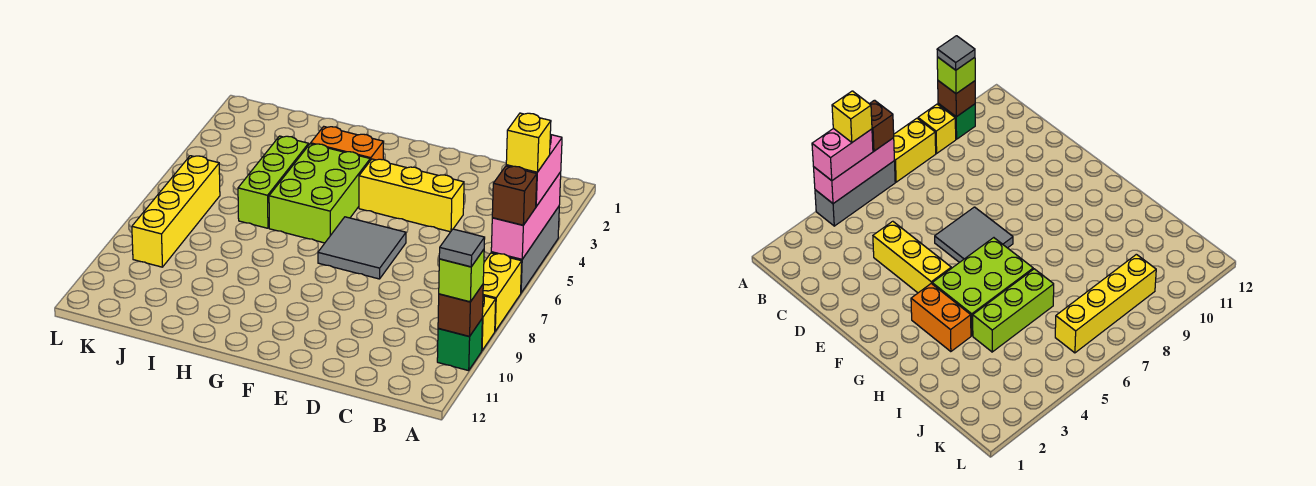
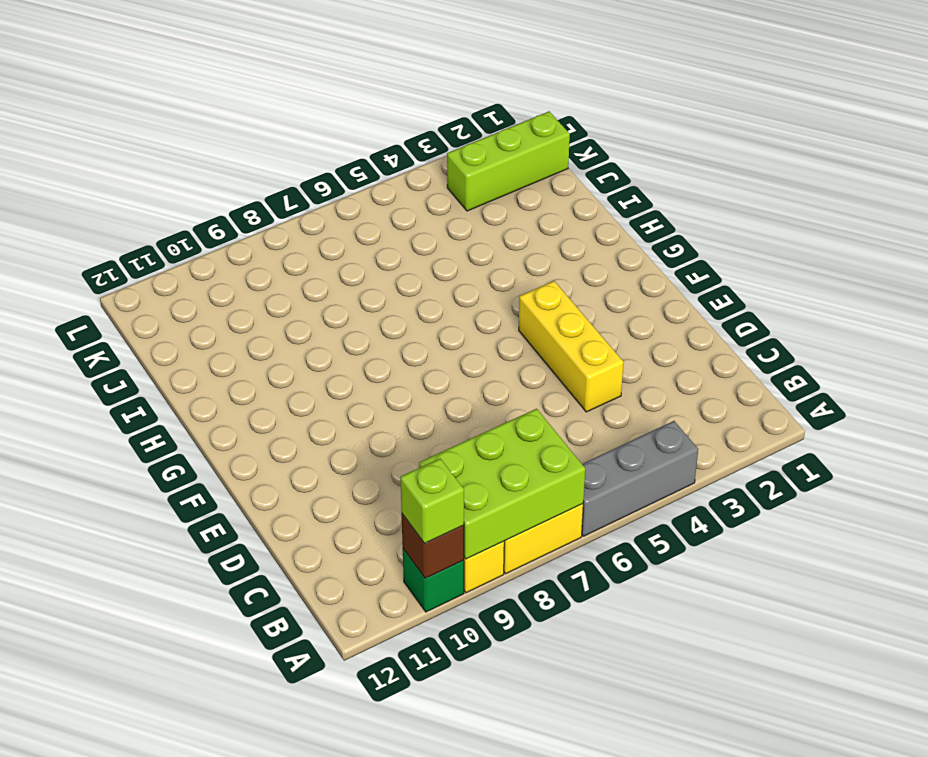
lime brick A7:B9 level 2 -> lime brick G4:H6 level 1
lime brick K1:K3 level 1 -> lime brick I4:I6 level 1
none -> grey tile E6:F7 level 1
none -> orange brick G3:H3 level 1
none -> yellow brick K6:K9 level 1

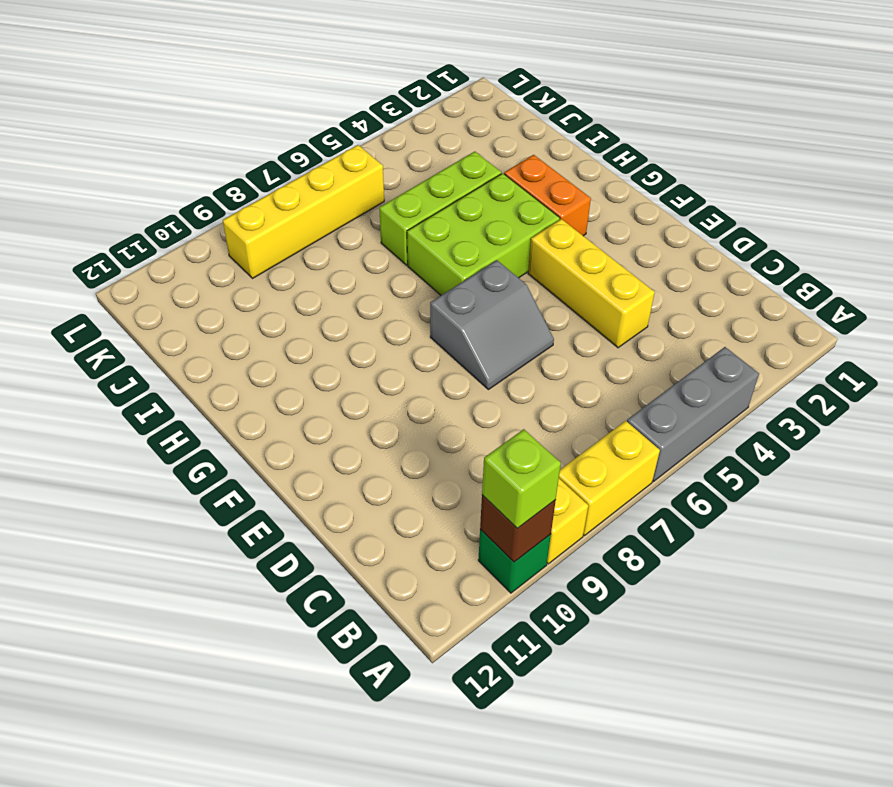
grey slope E6:F7 level 1 top F -> grey tile E6:F7 level 1
none -> pink brick A4:A6 level 2
none -> pink brick A4:A5 level 3
none -> brown brick A6 level 3

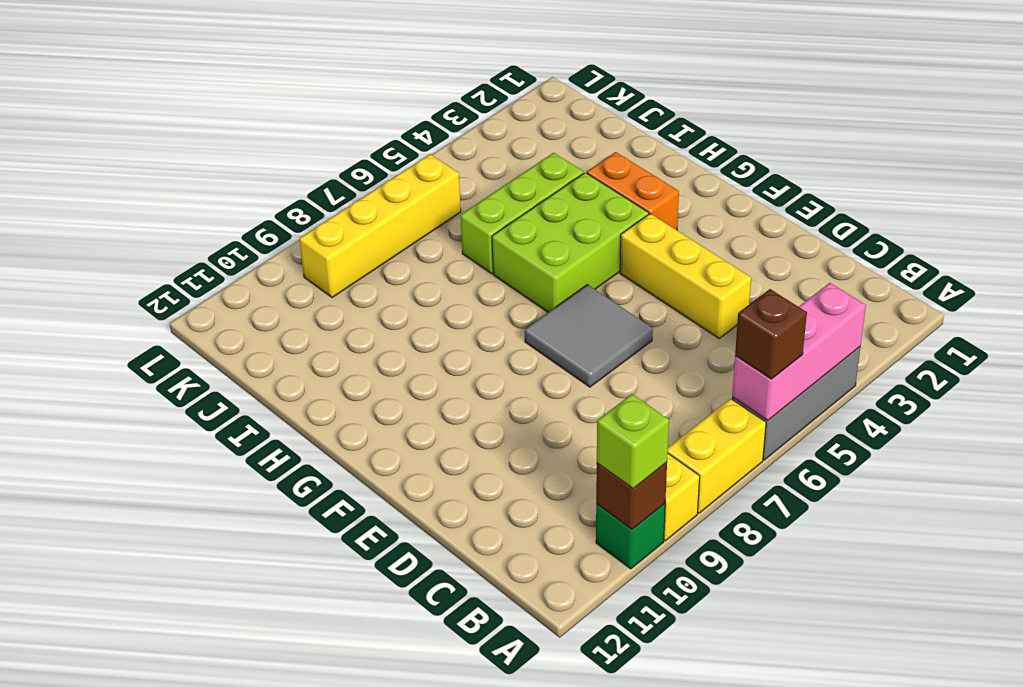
none -> pink brick A4:A5 level 3
none -> yellow brick A5 level 4
none -> grey tile A10 level 4

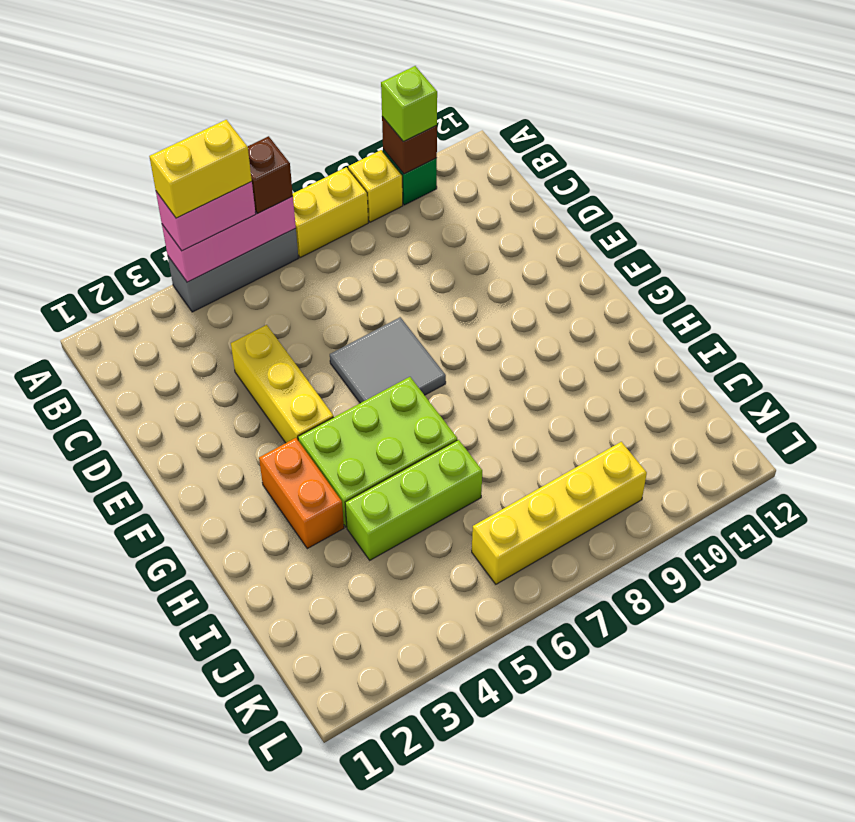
yellow brick A4:A5 level 4 -> yellow brick A5 level 4
none -> grey tile A10 level 4

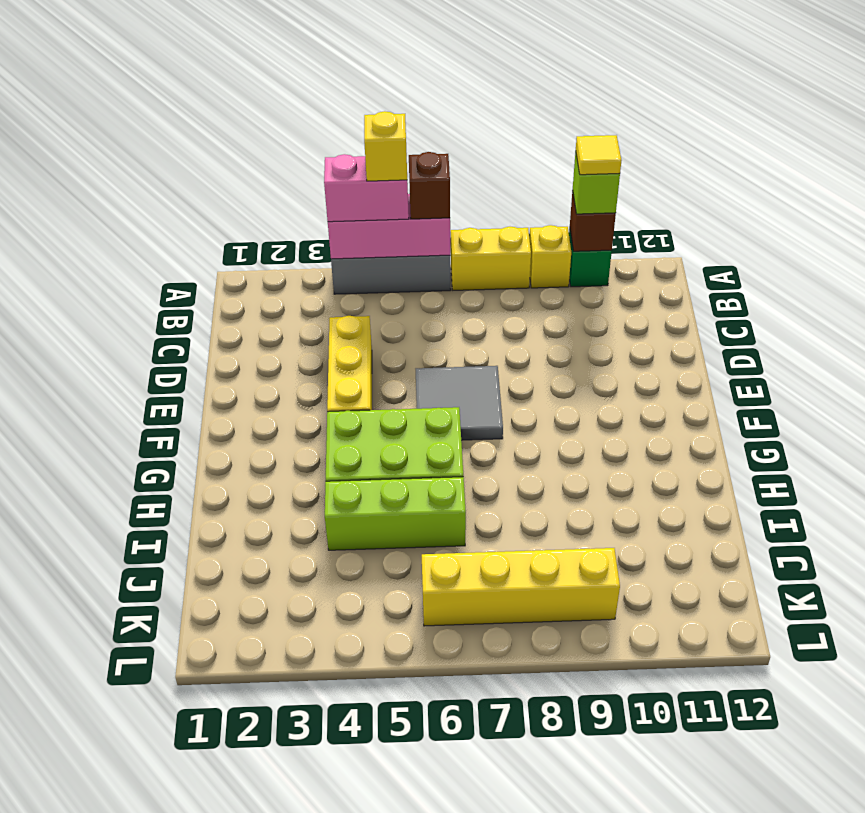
yellow tile A10 level 4 -> grey tile A10 level 4
none -> orange brick G3:H3 level 1

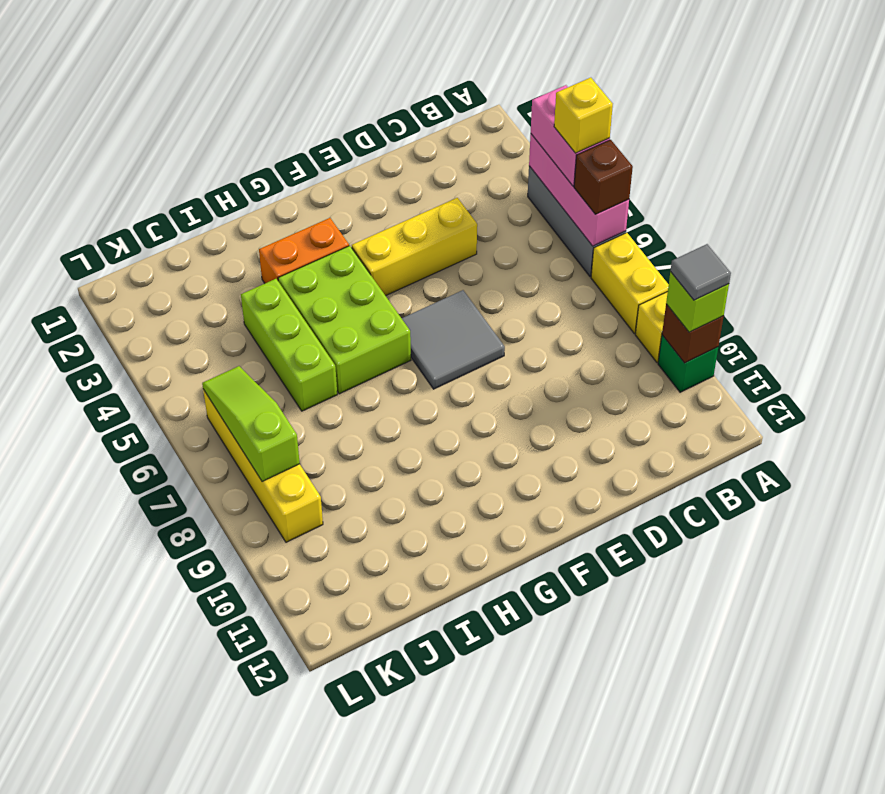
lime slope K6:K8 level 2 top 8 -> none

